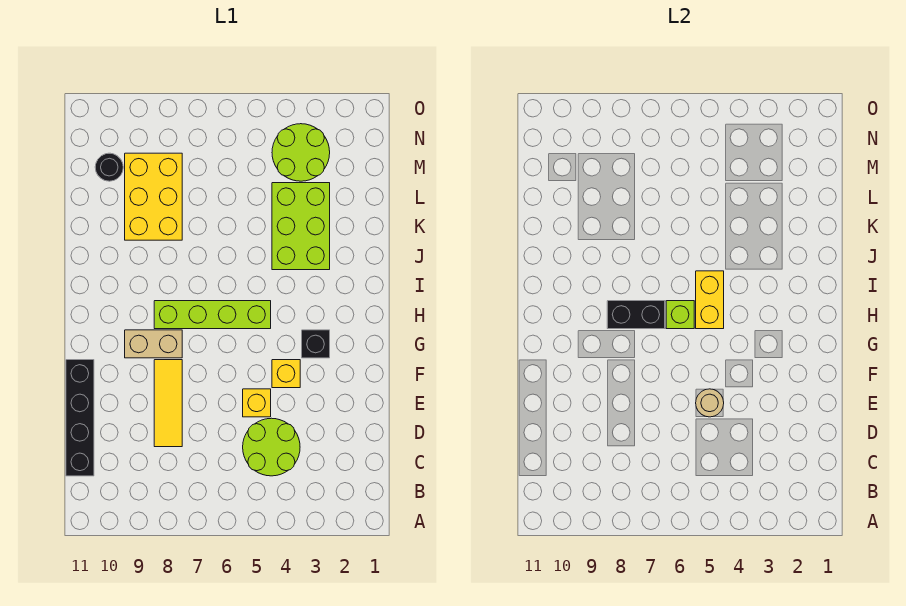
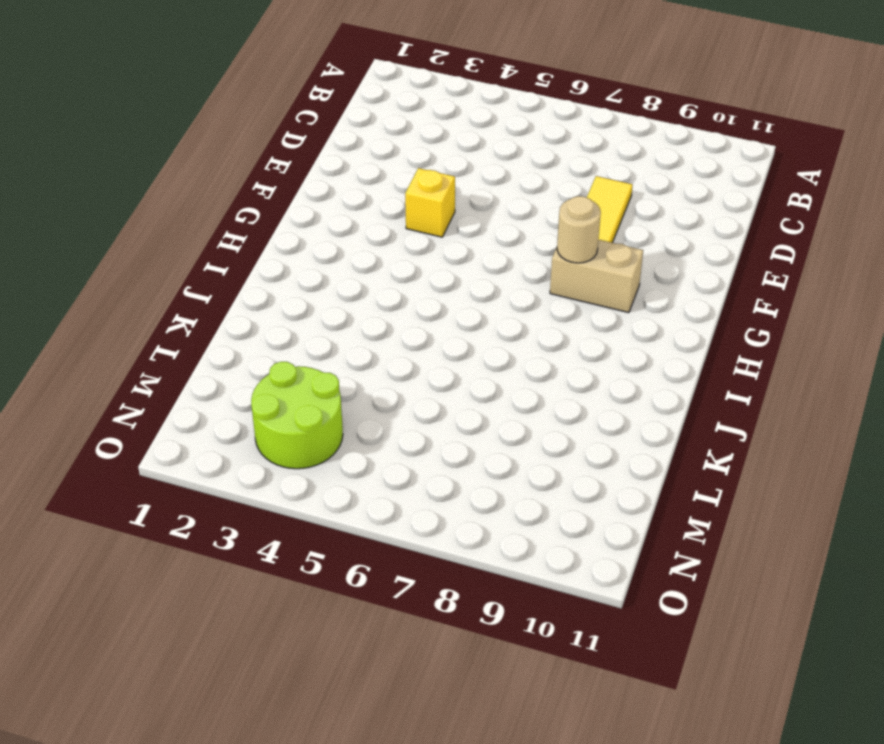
tan round brick G8 level 2 -> tan round brick E5 level 2
none -> lime round brick C4:D5 level 1
none -> black brick C11:F11 level 1
none -> yellow brick E5 level 1

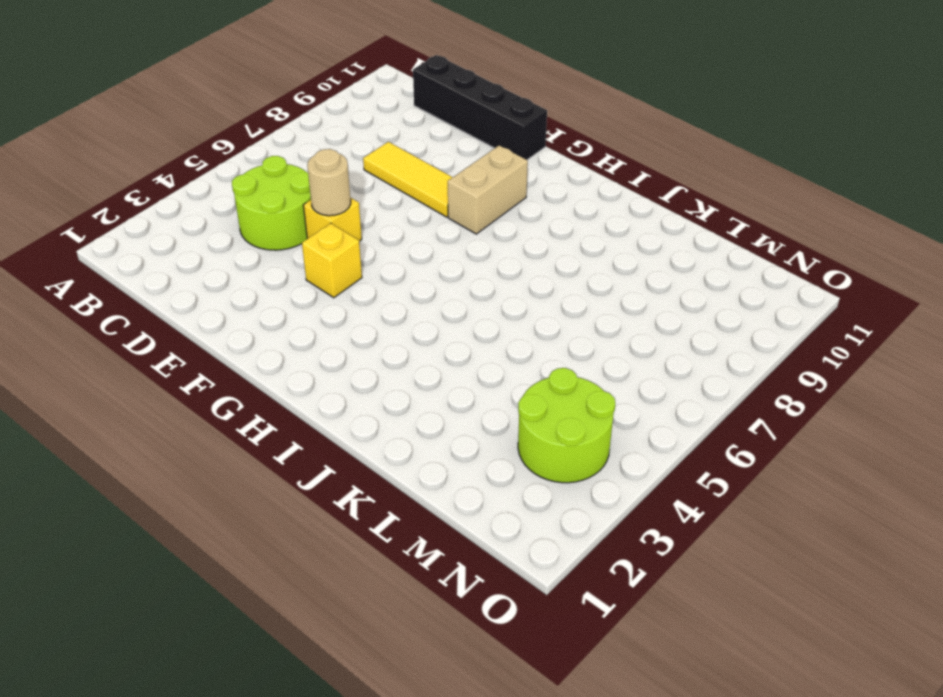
none -> black brick G3 level 1
none -> lime brick H5:H8 level 1
none -> lime brick J3:L4 level 1

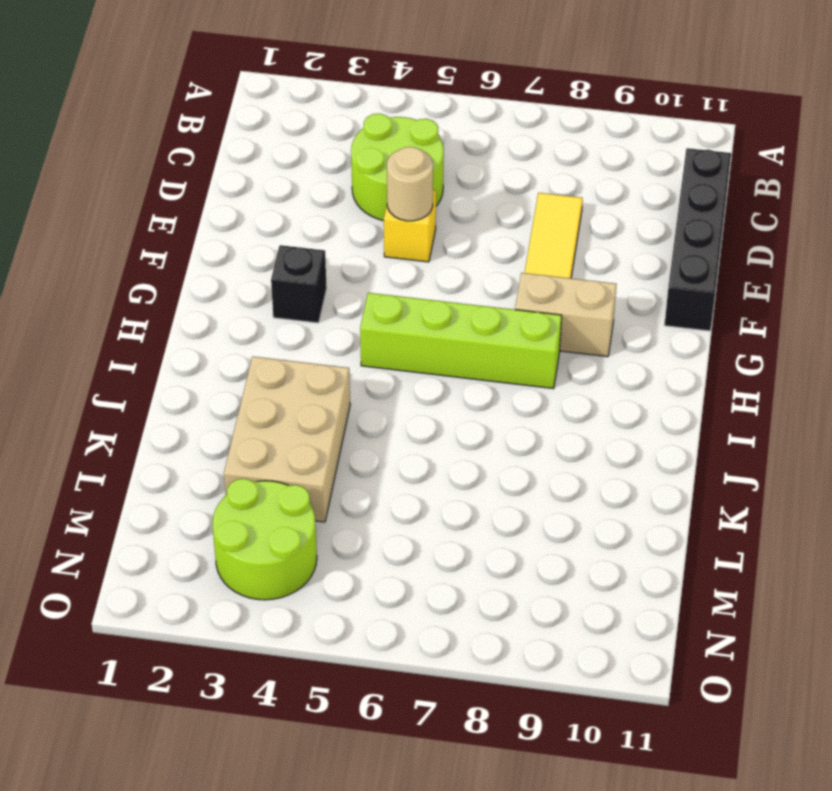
tan brick J3:L4 level 1 -> lime brick J3:L4 level 1
none -> yellow brick F4 level 1
none -> yellow brick K8:M9 level 1
none -> black round brick M10 level 1

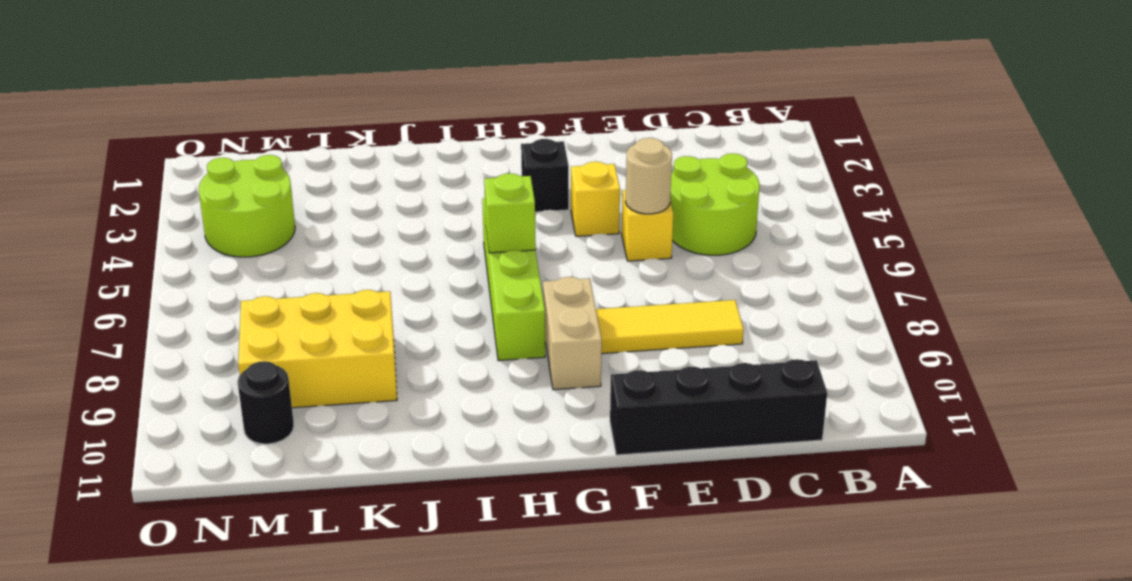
none -> lime brick J3:L4 level 1
none -> yellow brick H5:I5 level 2
none -> black brick H7:H8 level 2

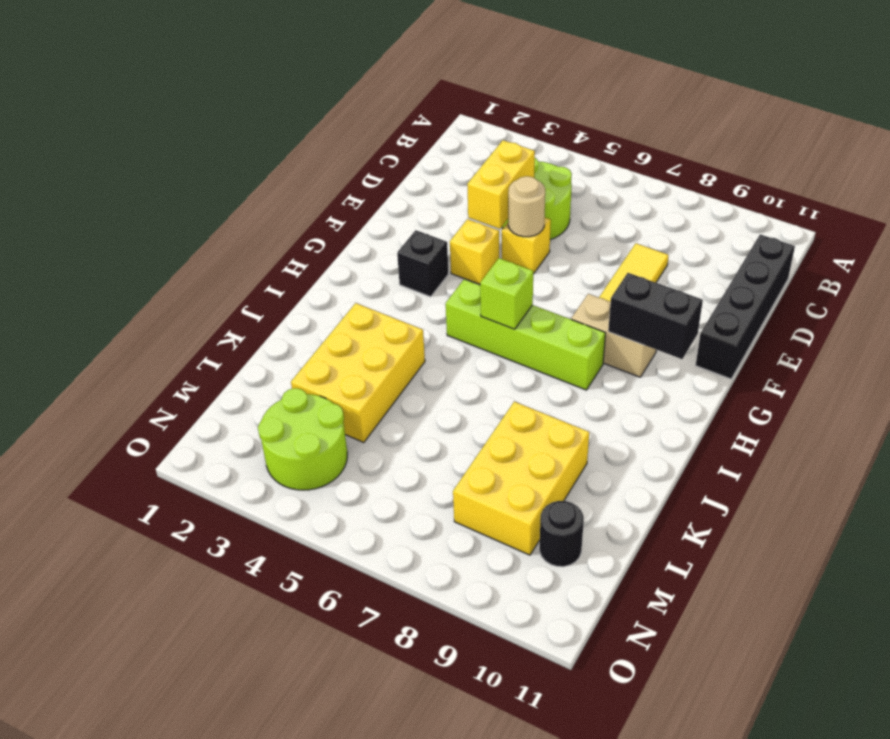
yellow brick D4:E4 level 2 -> yellow brick H5:I5 level 2
black brick G9:G10 level 2 -> black brick H7:H8 level 2
yellow brick J3:L4 level 1 -> lime brick J3:L4 level 1

